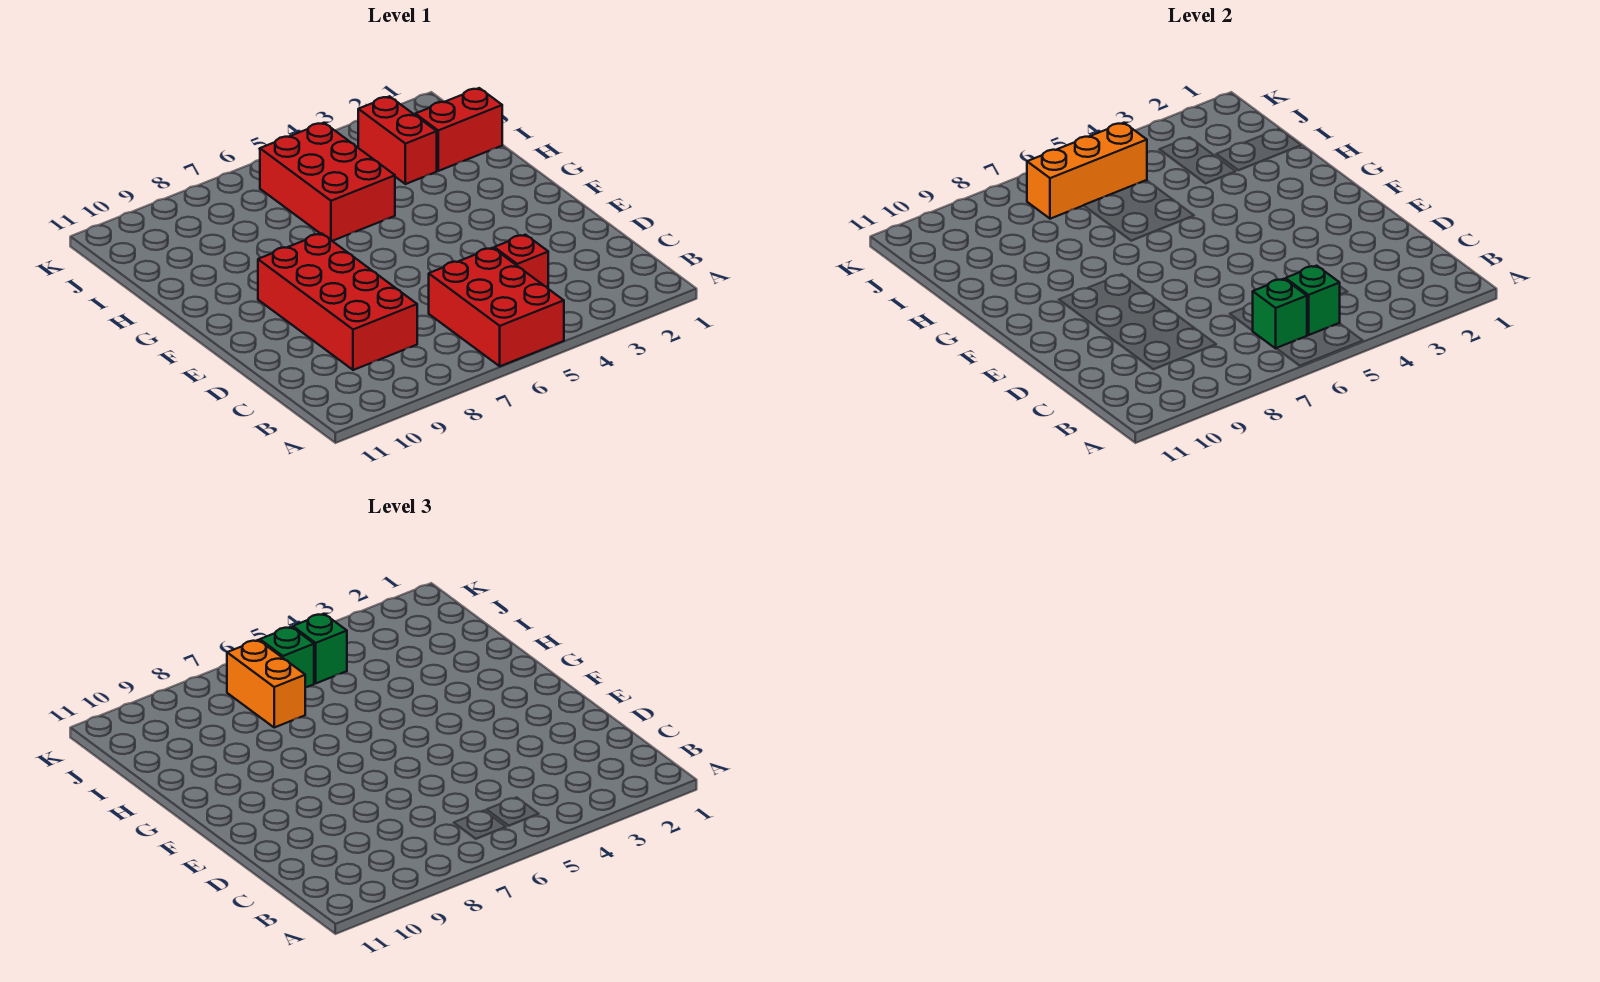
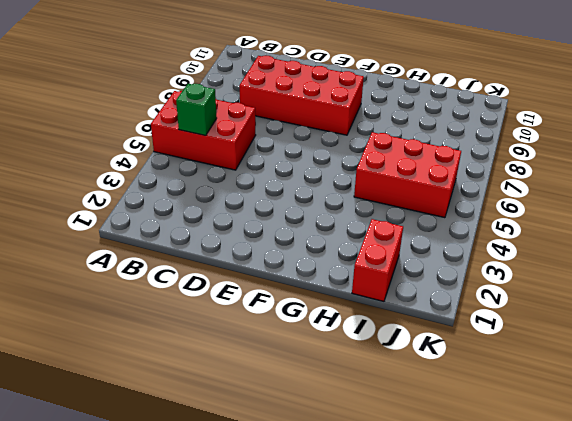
none -> red brick C4 level 1
none -> red brick I3:J3 level 1
none -> green brick B6 level 2

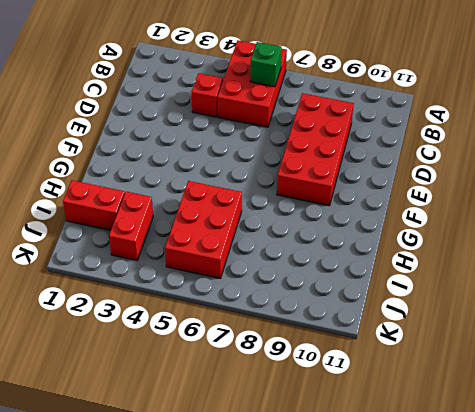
none -> green brick B5 level 2
none -> orange brick J5:J7 level 2
none -> orange brick I7:J7 level 3

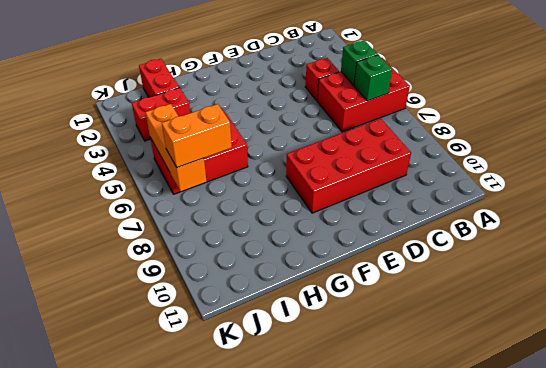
none -> green brick J5 level 3
none -> green brick J6 level 3

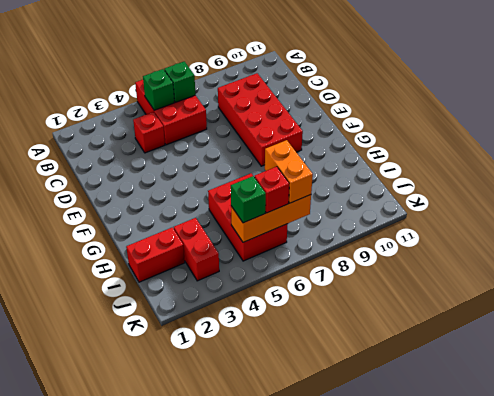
red brick J6 level 3 -> green brick J6 level 3

